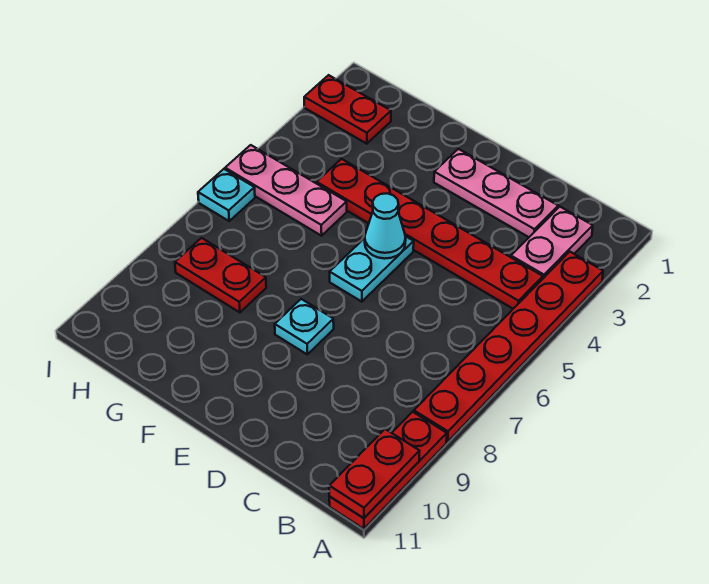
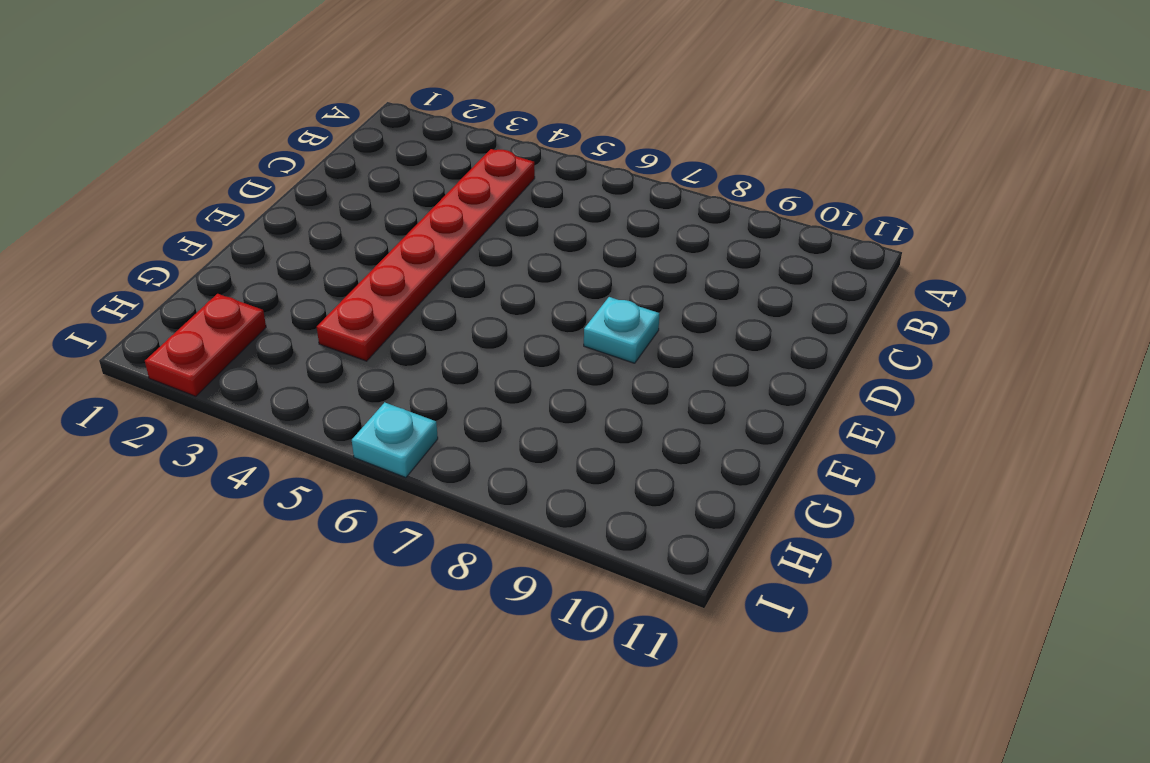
none -> red plate A3:A8 level 1
none -> red plate A9:A11 level 1
none -> pink plate B2:B3 level 1

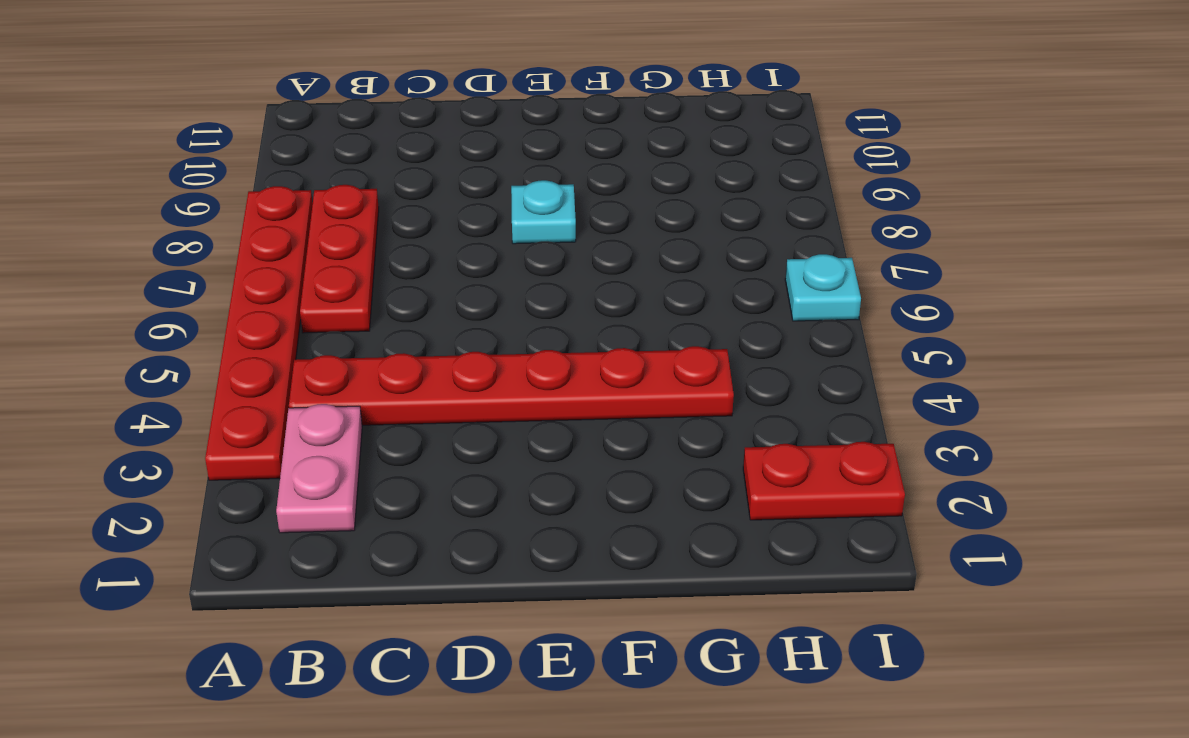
red plate B6:B8 level 1 -> red plate A9:A11 level 1
none -> pink plate C2:E2 level 1
none -> cyan plate E5:E6 level 1
none -> pink plate G5:I5 level 1

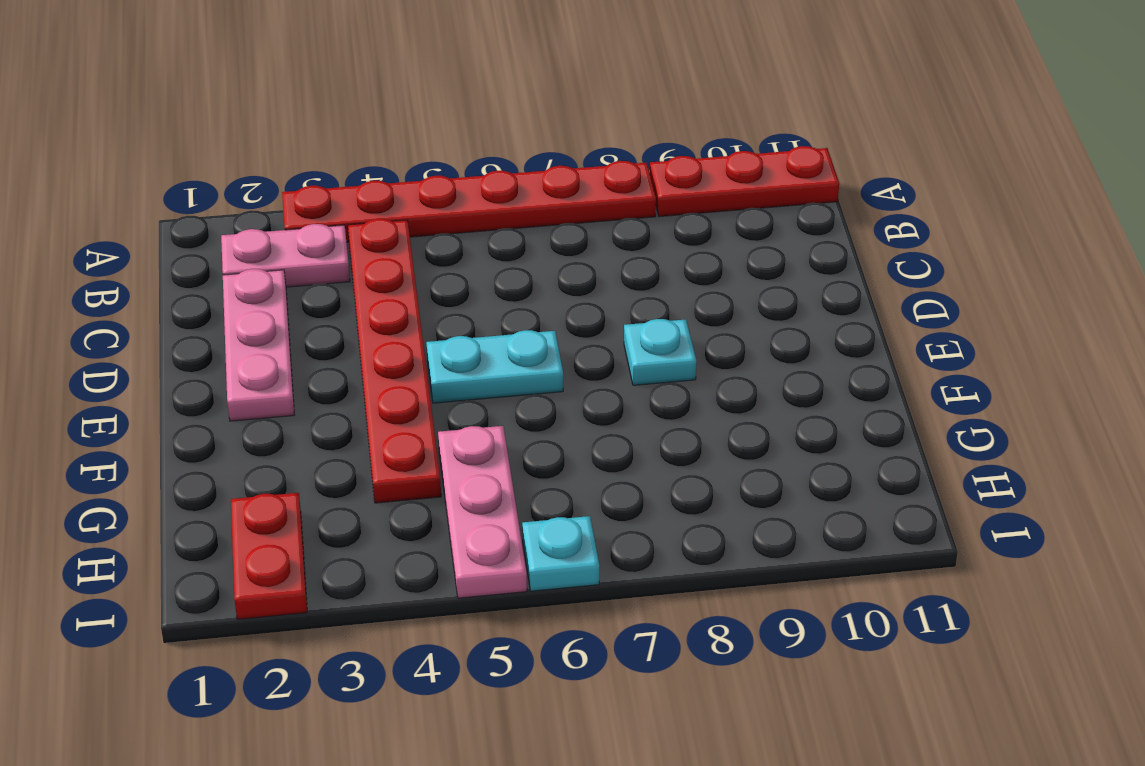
none -> red plate G8:H8 level 1
none -> red plate A10:A11 level 2
none -> cyan cone E5 level 2

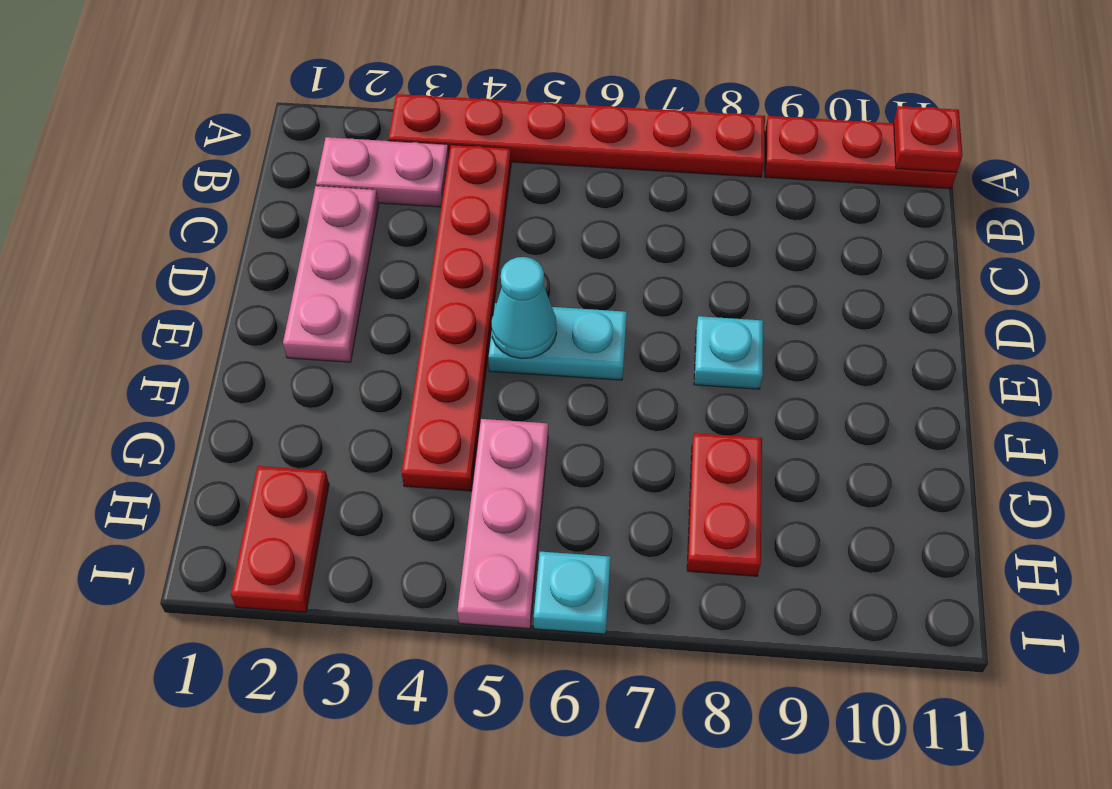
red plate A11 level 2 -> red plate A10:A11 level 2

